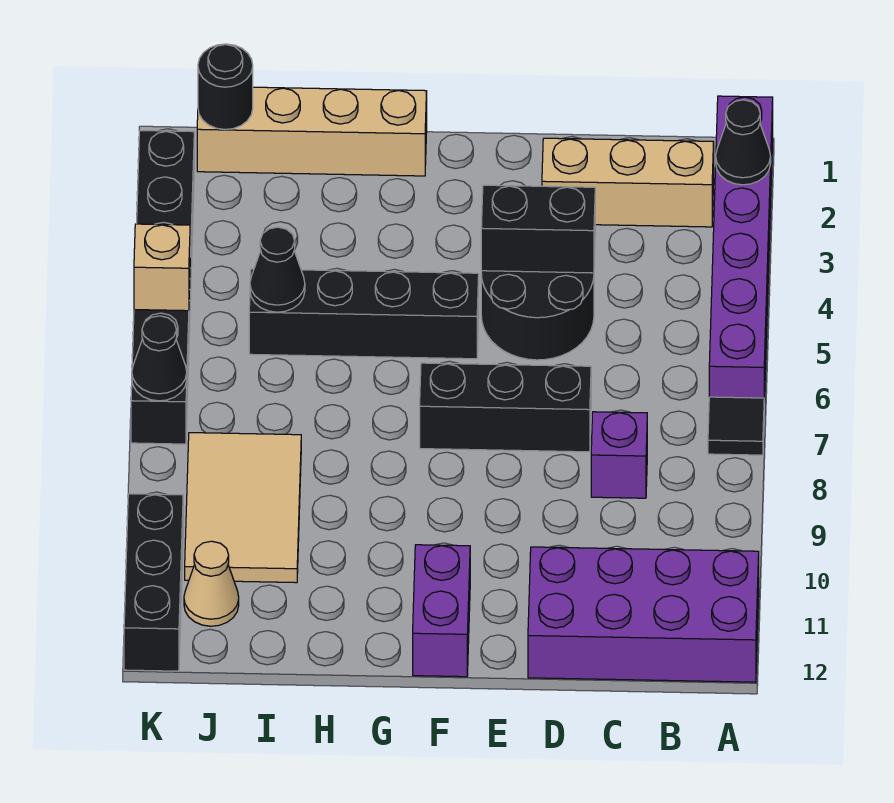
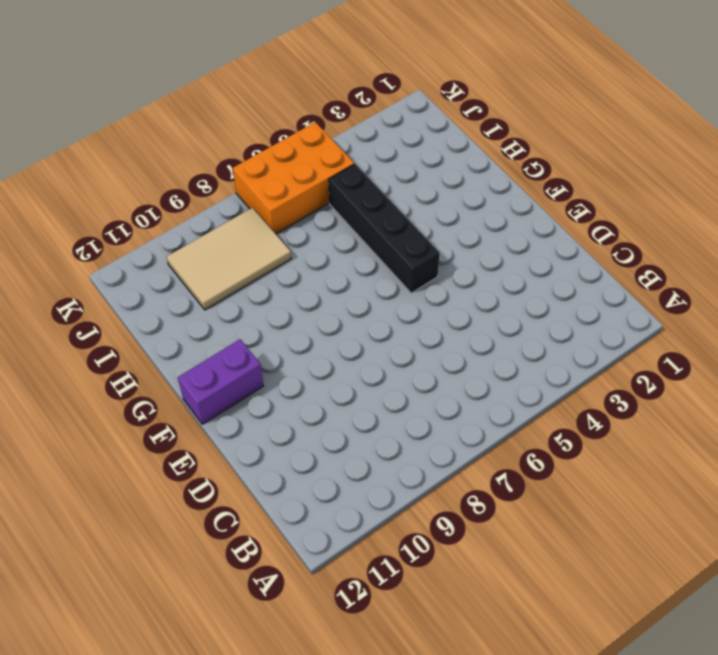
orange brick J5:K7 level 1 -> black brick K2:K7 level 1
none -> purple brick A1:A6 level 1
none -> black tile A7 level 1
none -> purple brick A11:D12 level 1

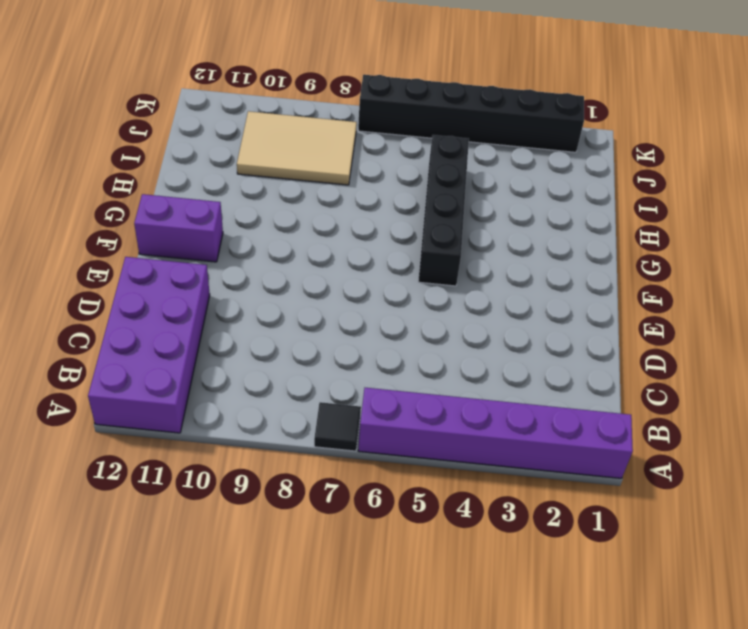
none -> tan brick B2:D2 level 1
none -> purple brick C8 level 1
none -> black round brick D4:E5 level 1

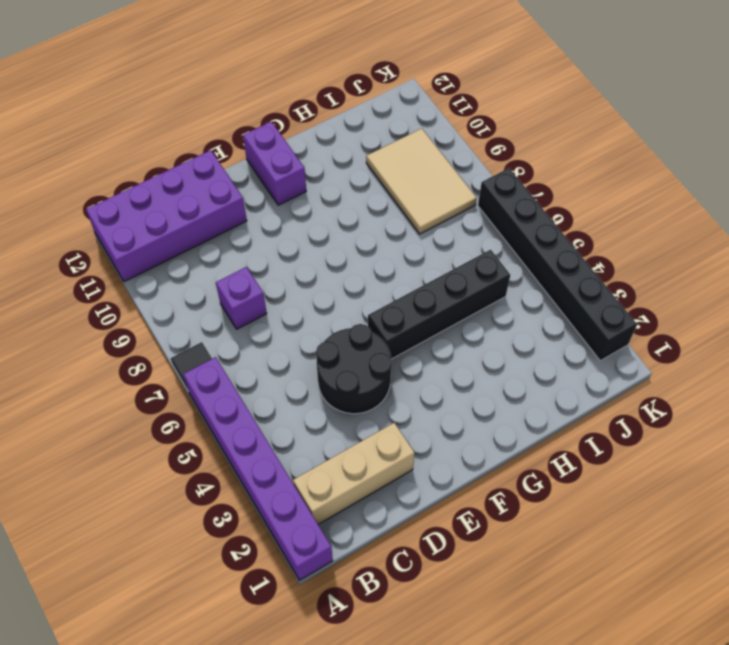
none -> black brick D7:F7 level 1
none -> tan brick G1:J1 level 1
none -> tan cone J11 level 1

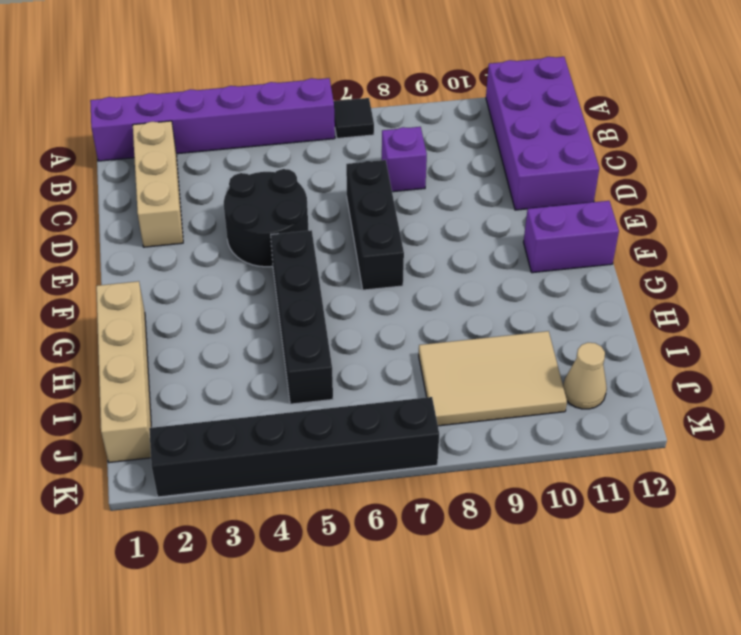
none -> black brick K10:K12 level 1
none -> black cone A2 level 2
none -> black brick D4:E4 level 2

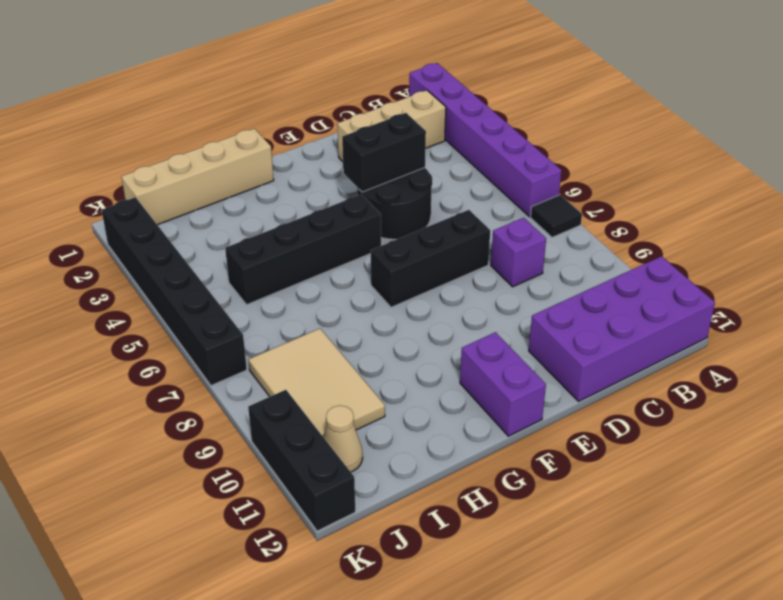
none -> black cone A2 level 2
none -> black cone I5 level 2
none -> black round brick J1 level 2

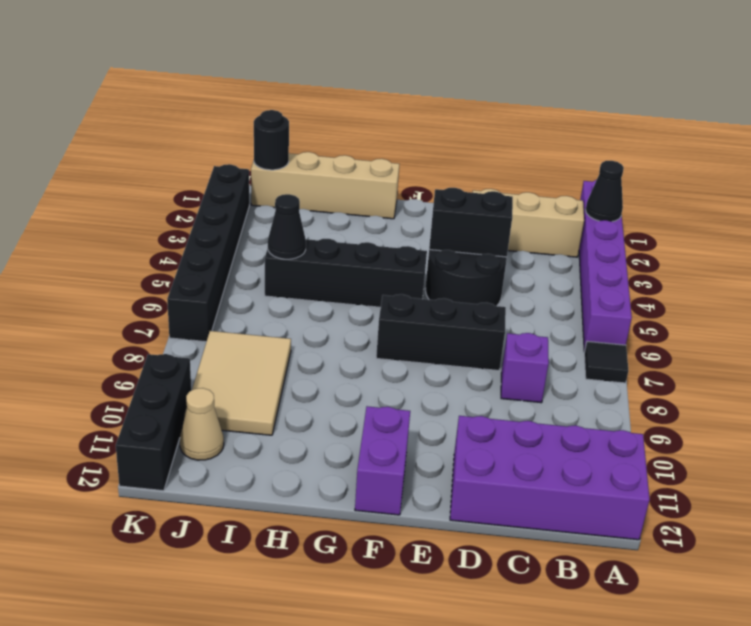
none -> tan brick K5 level 2
none -> black cone K7 level 2

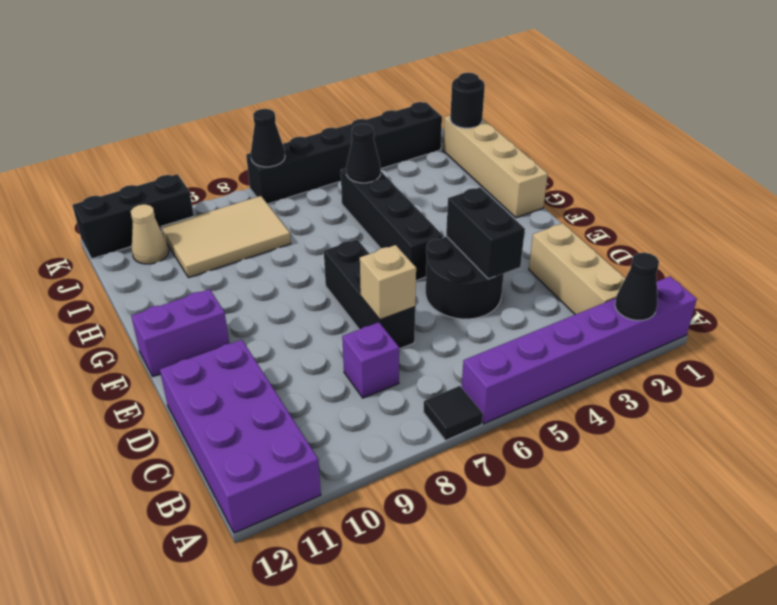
tan brick D7 level 2 -> tan brick K5 level 2

